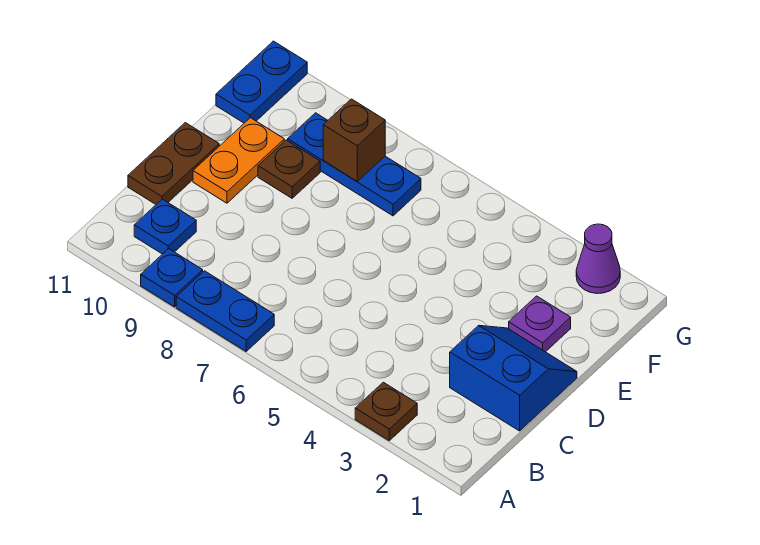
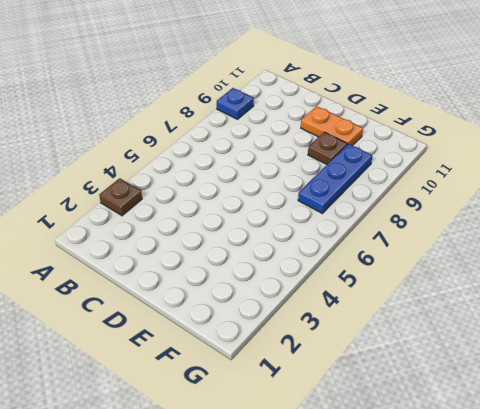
none -> blue plate A7:A8 level 1
none -> blue plate B10 level 1
none -> blue slope C1:D2 level 1 top C

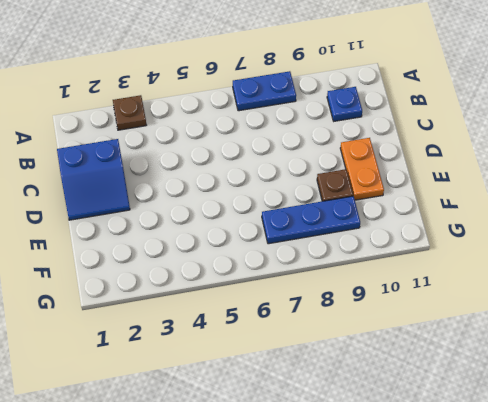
none -> blue plate A9 level 1
none -> brown plate C11:D11 level 1
none -> purple plate E2 level 1

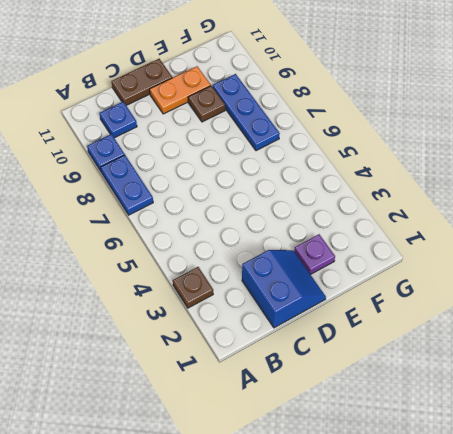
none -> blue plate F11:G11 level 1
none -> purple cone G2 level 1
none -> brown brick F8 level 2

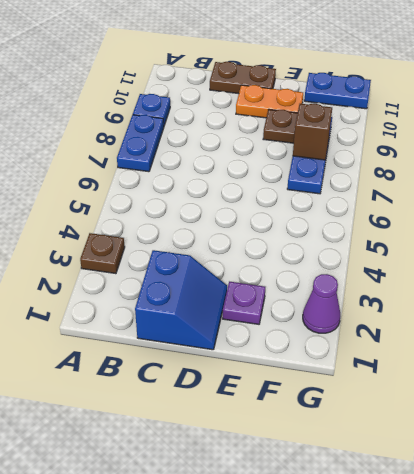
none -> blue plate B10 level 1

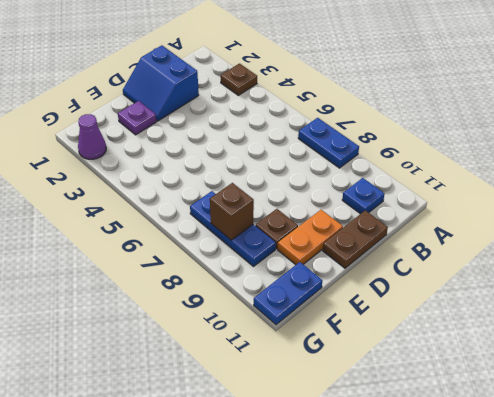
none -> blue plate A9 level 1

